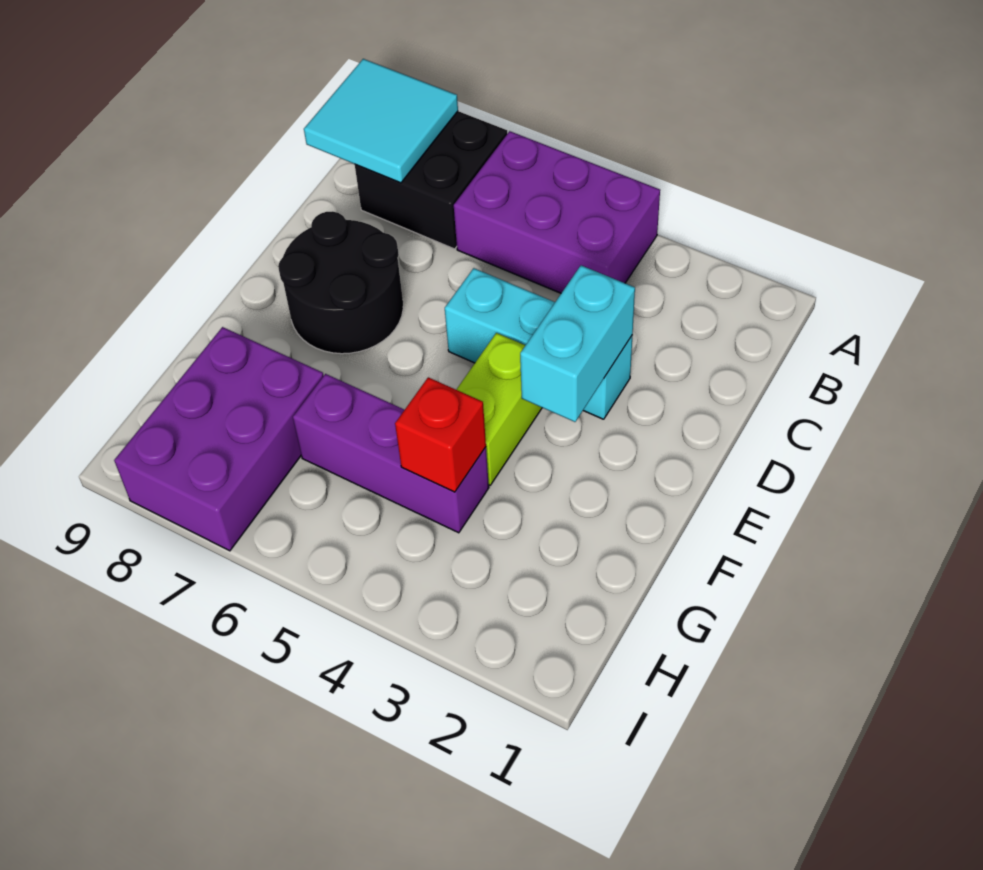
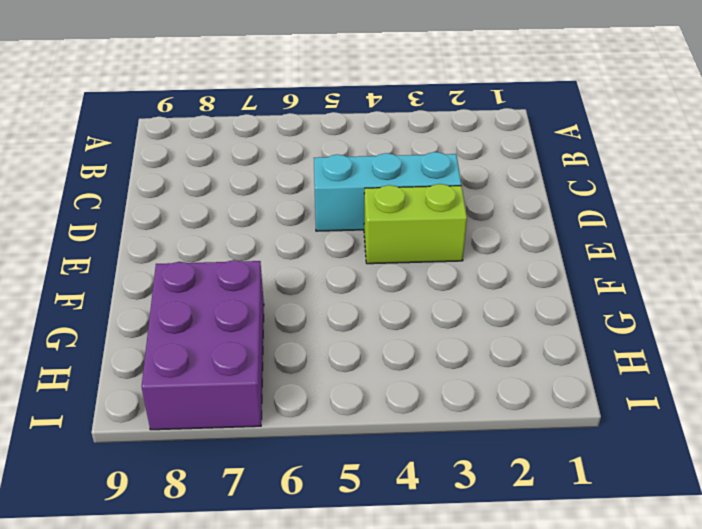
lime brick E3:E4 level 1 -> lime brick E4:F4 level 1
none -> purple brick A4:B6 level 1
none -> black brick A7:B8 level 1

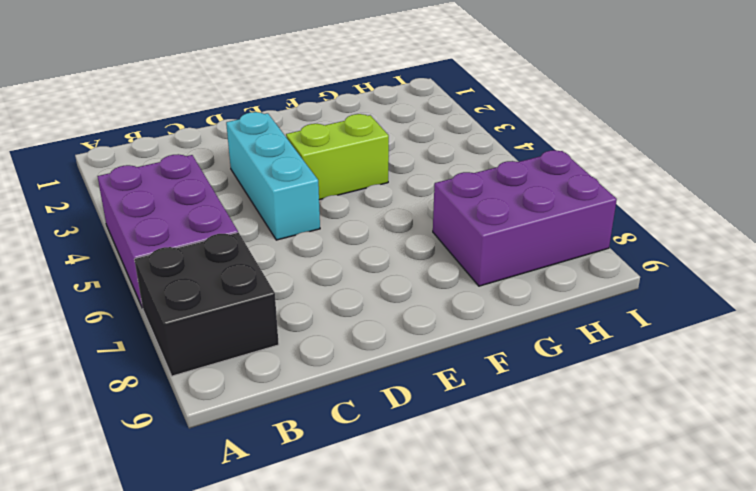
none -> black round brick D7:E8 level 1
none -> purple brick G4:G6 level 1

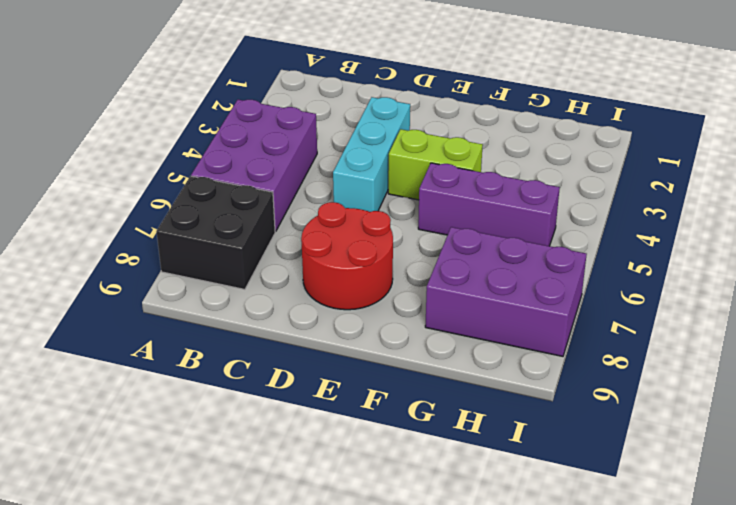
red round brick D7:E8 level 1 -> black round brick D7:E8 level 1
purple brick F5:H5 level 1 -> purple brick G4:G6 level 1
none -> cyan tile A8:B9 level 2
none -> cyan brick D3:E3 level 2

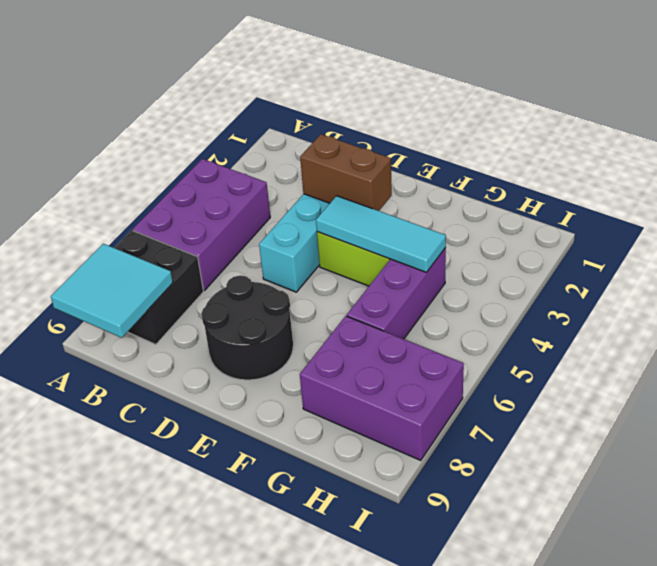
brown brick D3:E3 level 2 -> cyan brick D3:E3 level 2
cyan tile E4:G4 level 2 -> red brick G4 level 2

